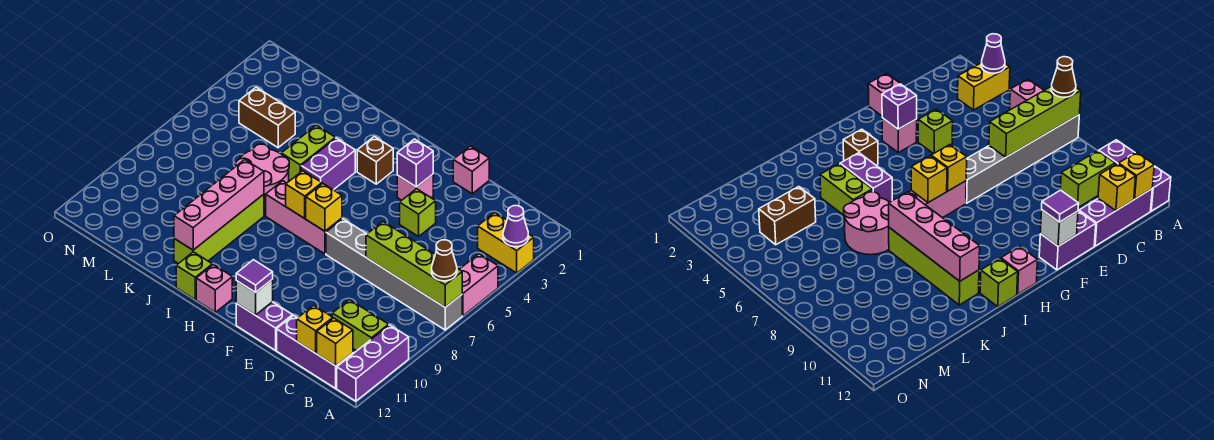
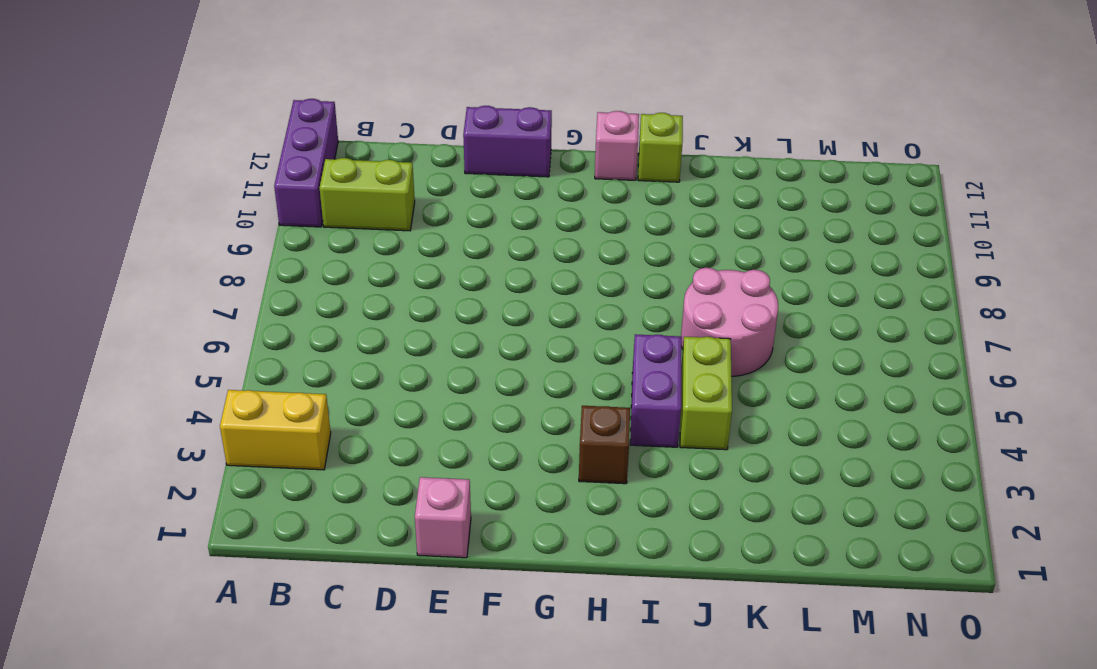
none -> pink brick A5:A6 level 1
none -> grey brick A7:F7 level 1
none -> purple brick B12:D12 level 1
none -> lime brick E4 level 1

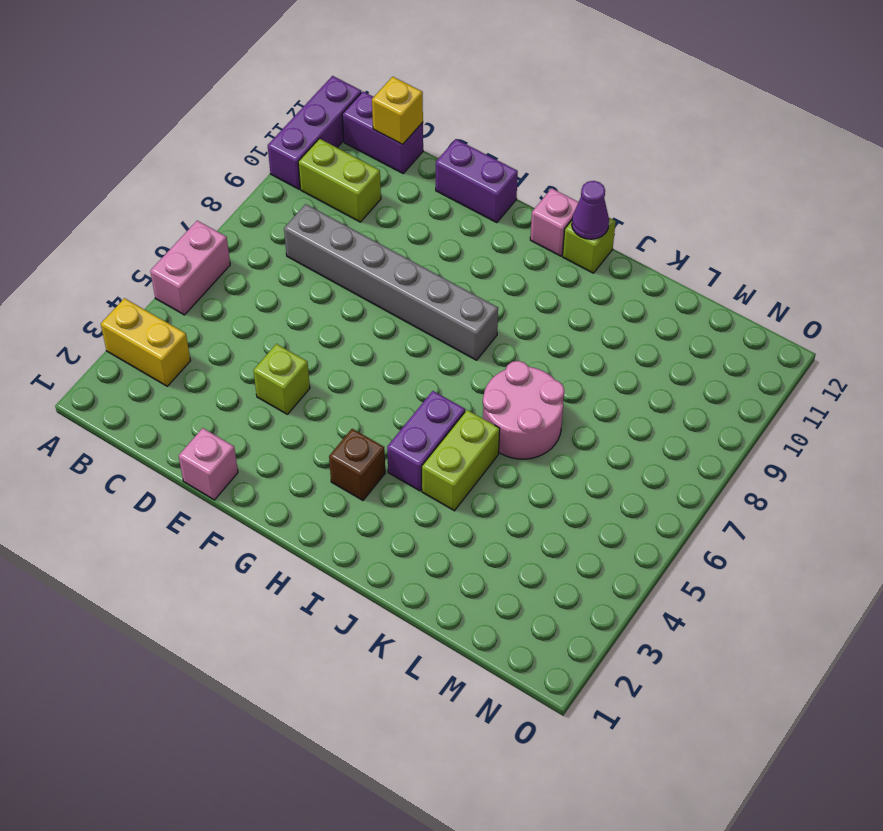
purple brick B12:C12 level 1 -> purple brick B12:D12 level 1
grey brick C8:H8 level 1 -> grey brick A7:F7 level 1
purple cone I12 level 2 -> purple cone A3 level 2
none -> pink brick F3 level 1
none -> pink brick G7:I7 level 1
none -> lime brick J8:J11 level 1
none -> brown brick L4:M4 level 1

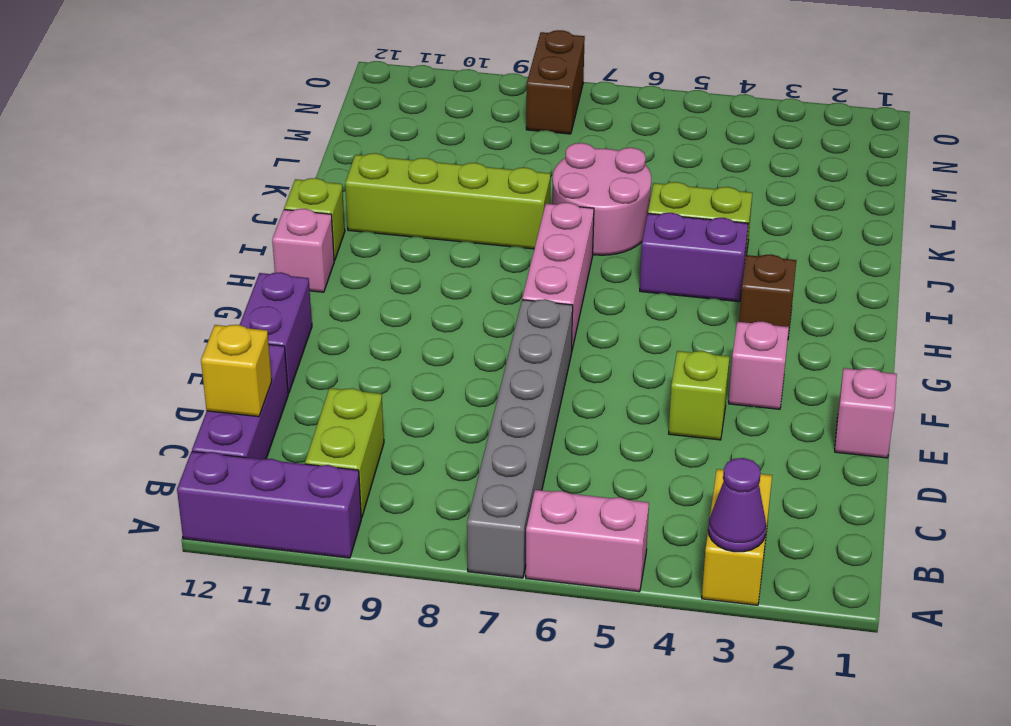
brown brick N8:O8 level 1 -> brown brick L4:M4 level 1
none -> lime brick A7:D7 level 2
none -> yellow brick B12 level 2
none -> purple brick F3 level 2
none -> white brick F12 level 2

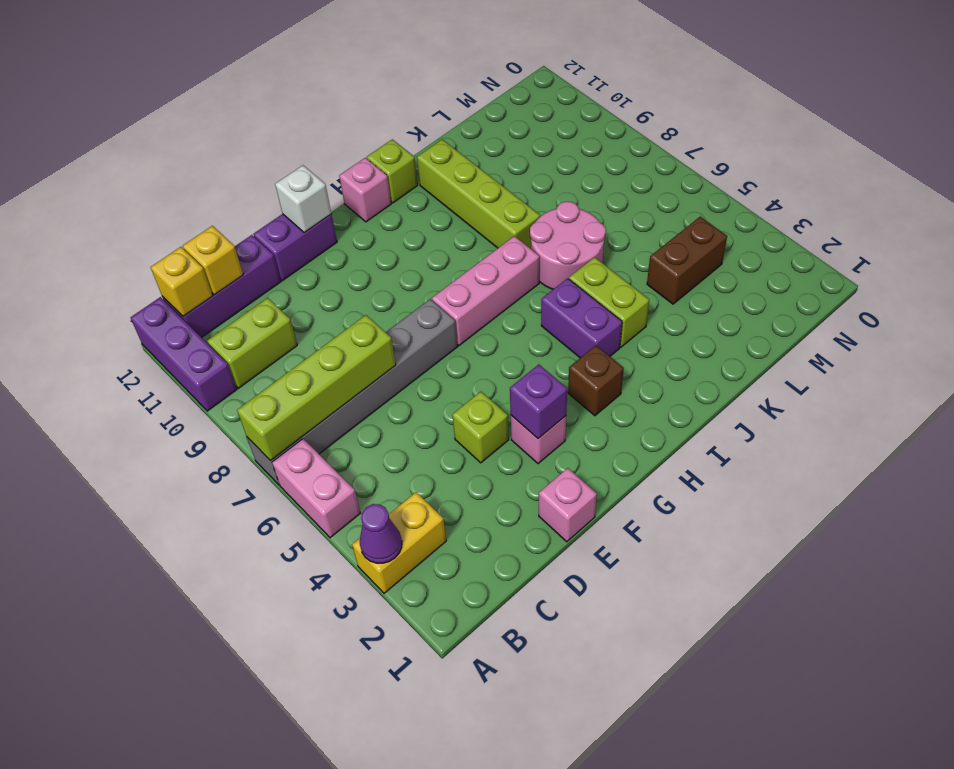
none -> yellow brick G7 level 2
none -> yellow brick H7 level 2
none -> pink brick J8:J11 level 2
none -> brown cone A7 level 3

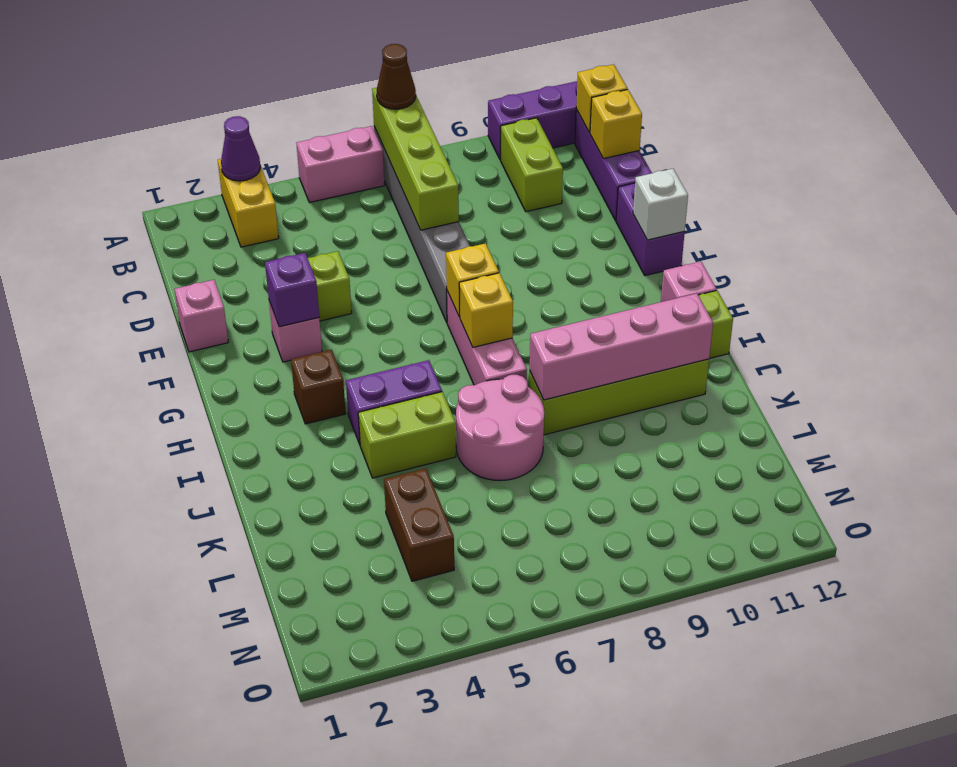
none -> purple tile F12 level 3

